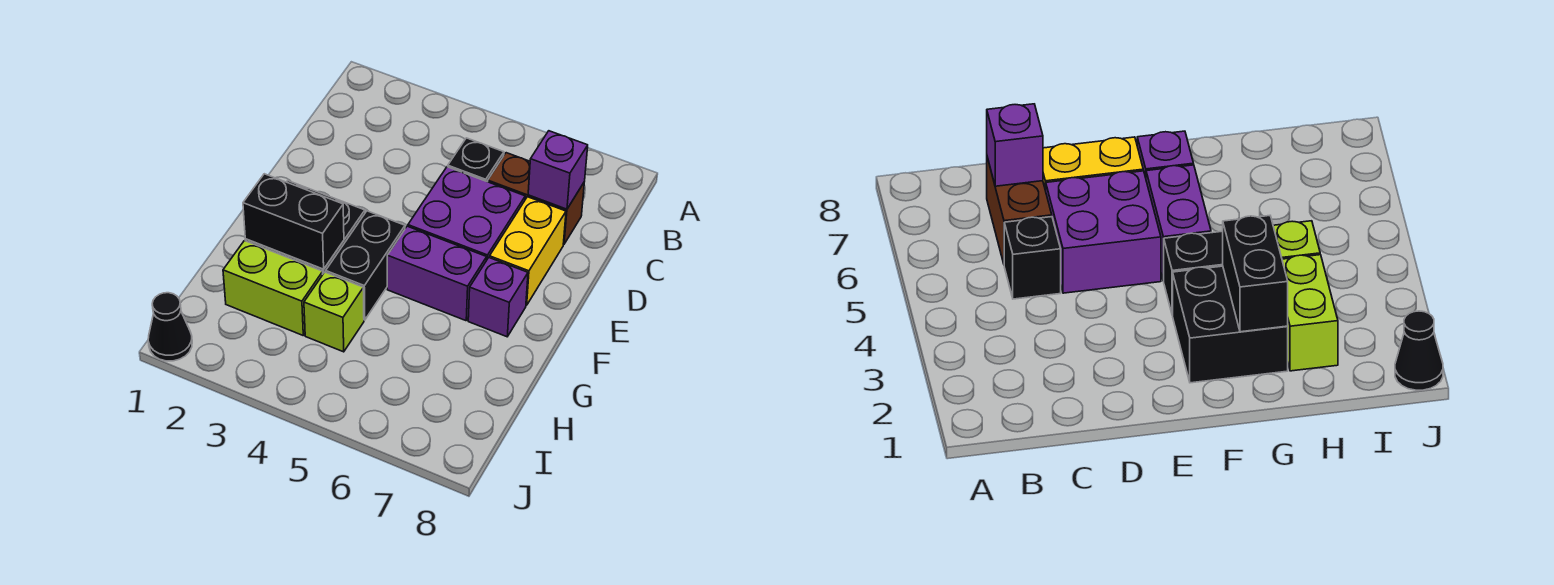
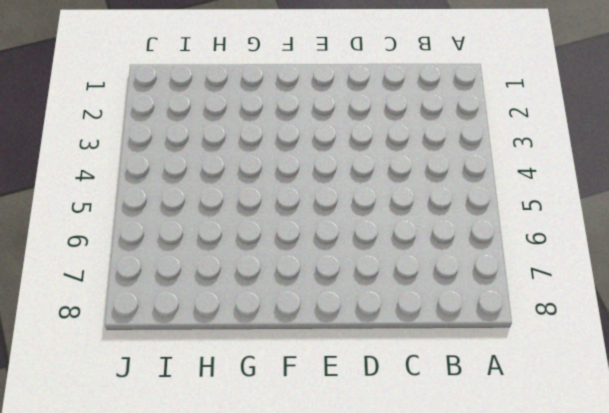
none -> black brick C5 level 1
none -> brown brick C6:C7 level 1
none -> purple brick D5:E6 level 1

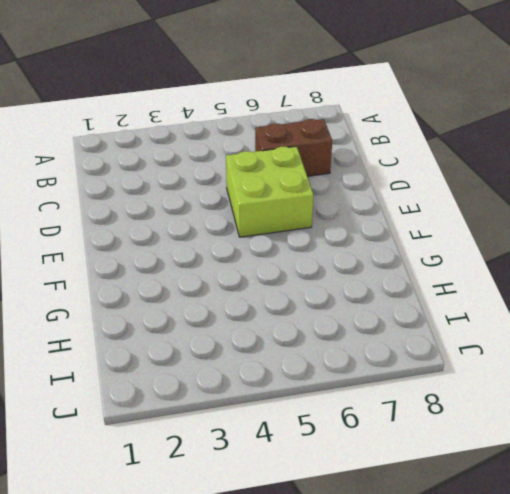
lime brick D5:E6 level 1 -> purple brick D5:E6 level 1
none -> black brick C5 level 1
none -> yellow brick D7:E7 level 1
none -> black brick F2:G3 level 1

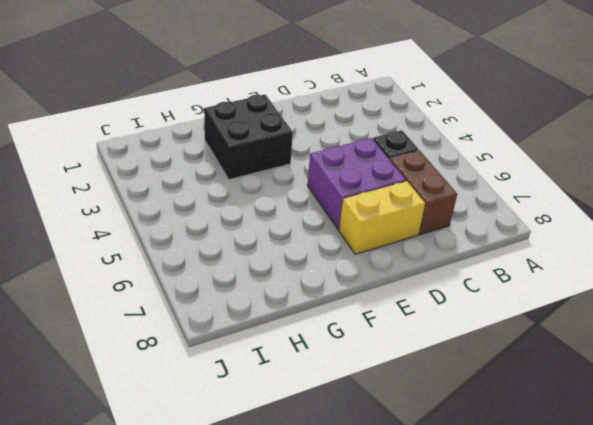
none -> black brick F4:G4 level 1
none -> purple brick F5:F6 level 1
none -> purple brick F7 level 1

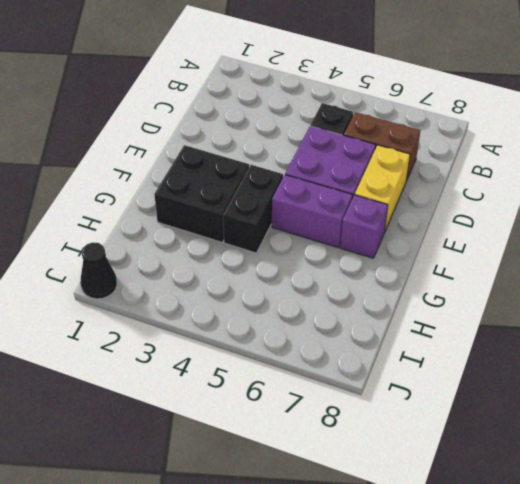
none -> lime brick H2:H3 level 1
none -> lime brick H4 level 1
none -> purple brick C7 level 2

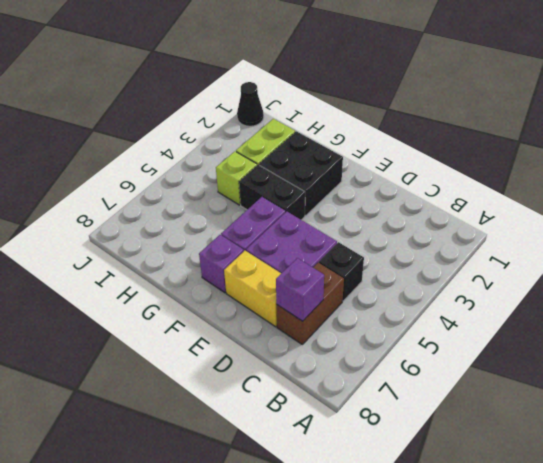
none -> black brick G2:G3 level 2

